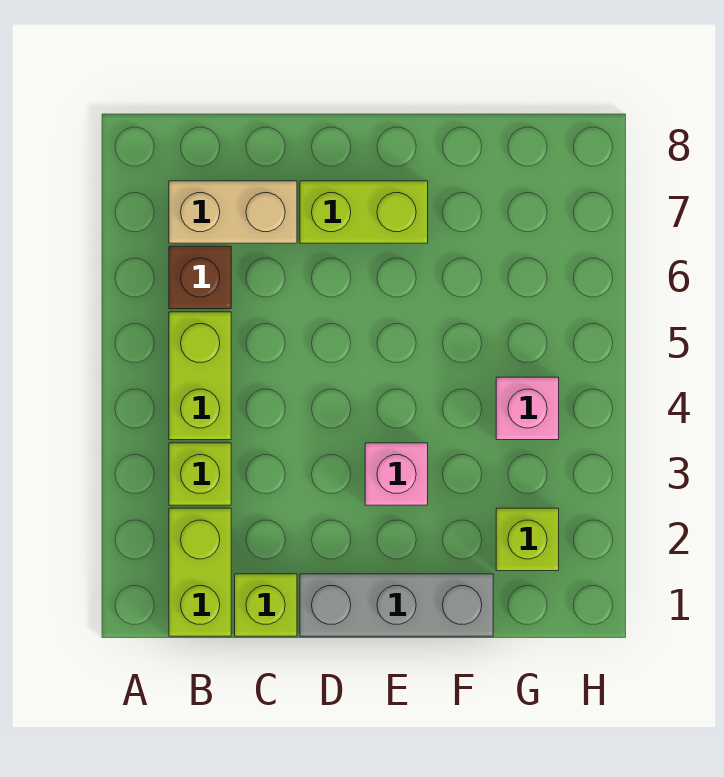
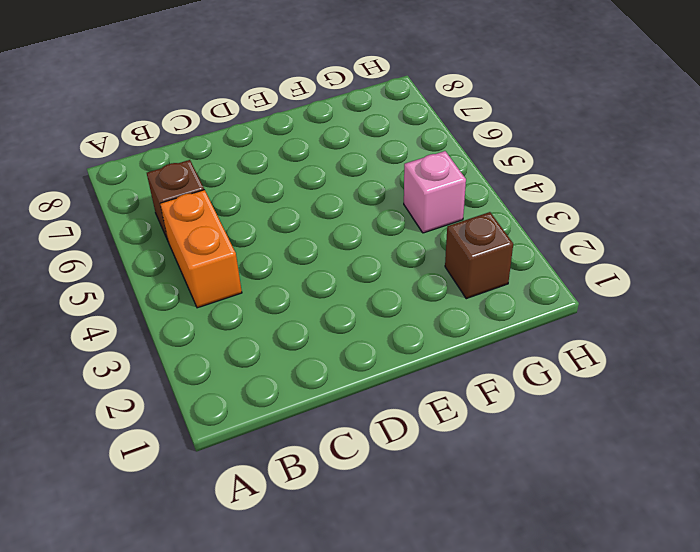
orange brick B4:B5 level 1 -> lime brick B4:B5 level 1
brown brick G2 level 1 -> lime brick G2 level 1
none -> lime brick B1:B2 level 1
none -> lime brick B3 level 1

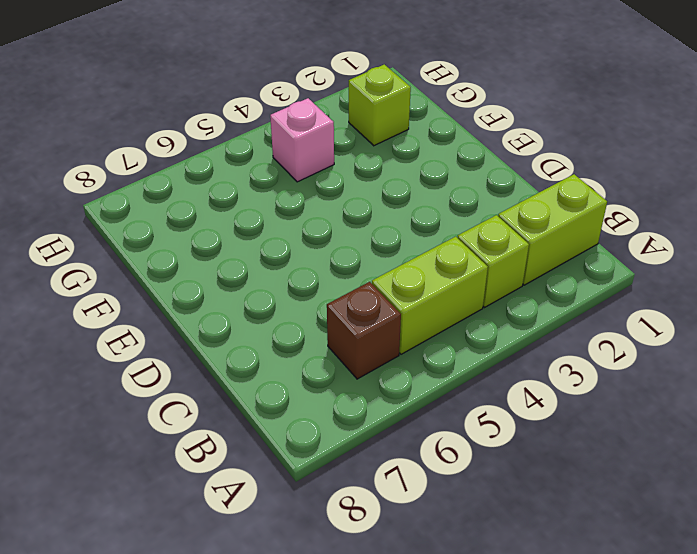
none -> tan brick B7:C7 level 1
none -> lime brick C1 level 1

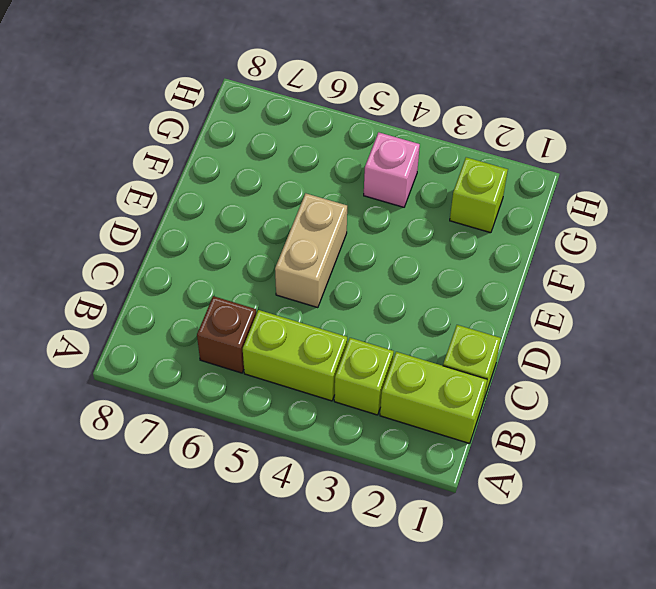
tan brick D5:E5 level 1 -> tan brick B7:C7 level 1
none -> grey brick D1:F1 level 1
none -> lime brick D7:E7 level 1

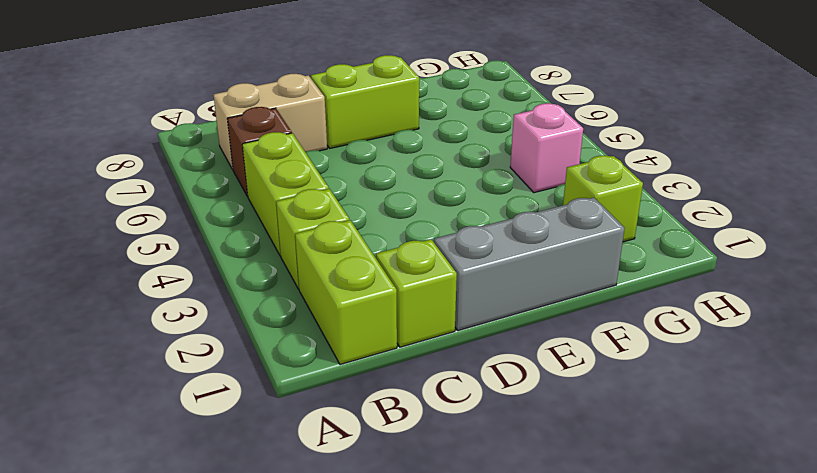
none -> pink brick E3 level 1

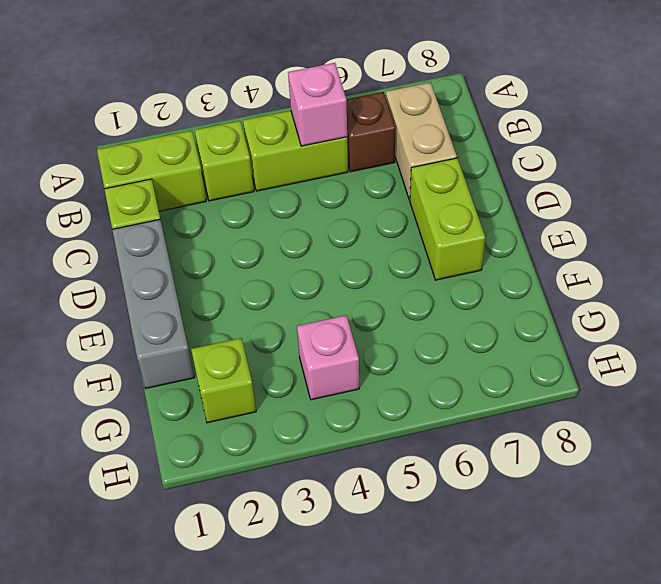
pink brick B5 level 2 -> pink brick E3 level 1

